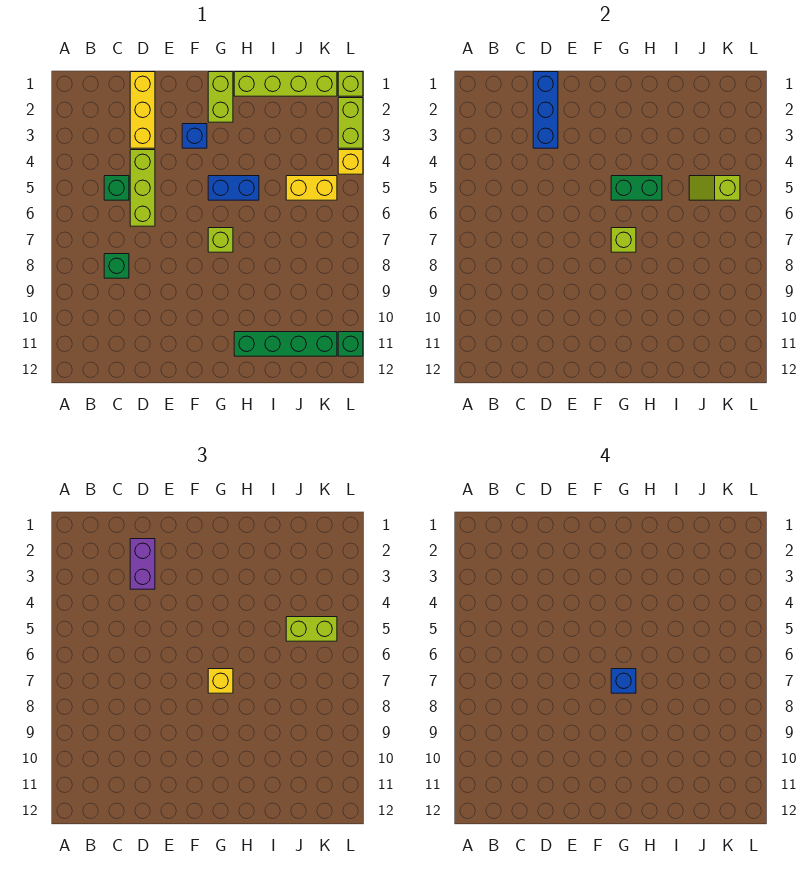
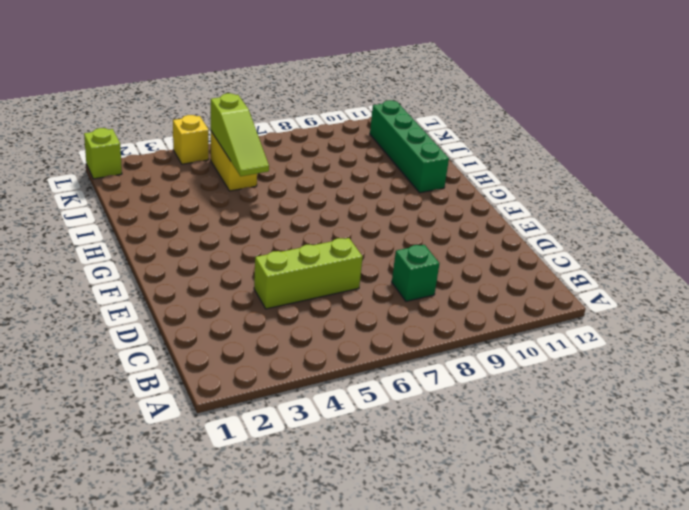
lime slope I5:K5 level 2 top K -> lime slope J5:K5 level 2 top K
none -> green brick C5 level 1
none -> yellow brick D1:D3 level 1
none -> blue brick F3 level 1

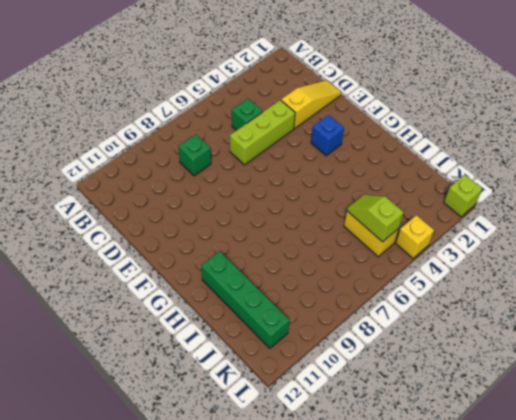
yellow slope D1:D3 level 1 top 3 -> yellow brick D1:D3 level 1
none -> lime brick G1:G2 level 1
none -> blue brick G5:H5 level 1
none -> lime brick G7 level 1

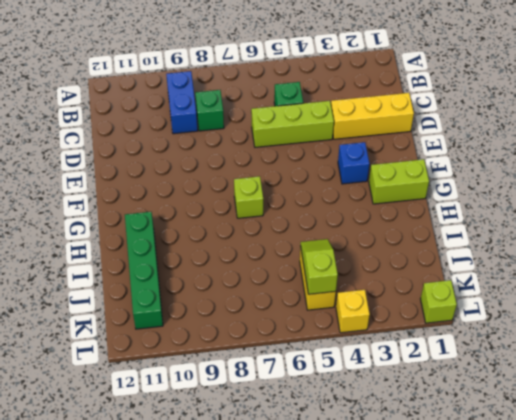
blue brick B9:C9 level 1 -> blue brick G5:H5 level 1
none -> lime brick H1:K1 level 1
none -> lime brick L2:L3 level 1
none -> green brick L11 level 1

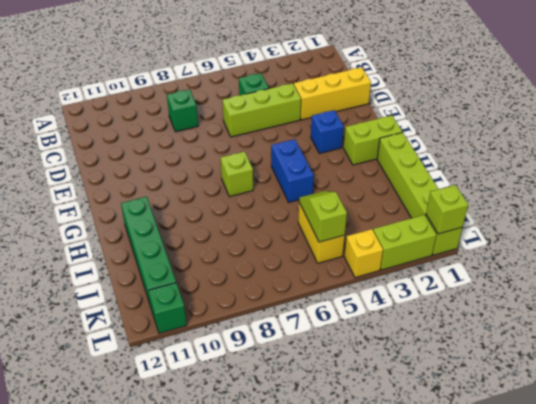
lime brick L1 level 2 -> lime brick G7 level 2
none -> blue brick D1:D3 level 2
none -> green brick G5:H5 level 2
none -> purple brick D2:D3 level 3

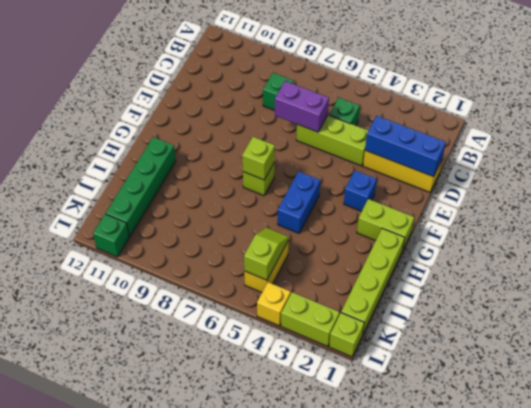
purple brick D6:D7 level 2 -> purple brick D2:D3 level 3
none -> green brick G5:H5 level 2
none -> yellow brick G7 level 3
none -> lime brick J5:K5 level 3

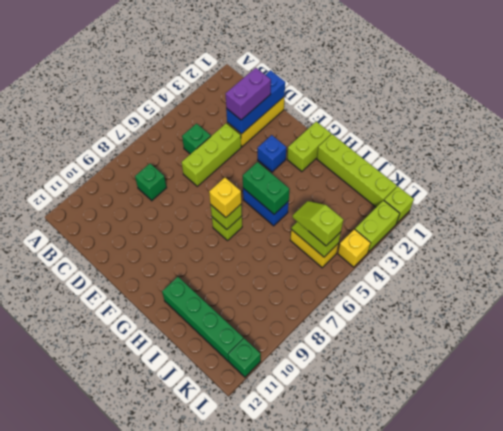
lime slope J5:K5 level 3 top K -> lime brick J5:K5 level 3
none -> blue brick G7 level 4

